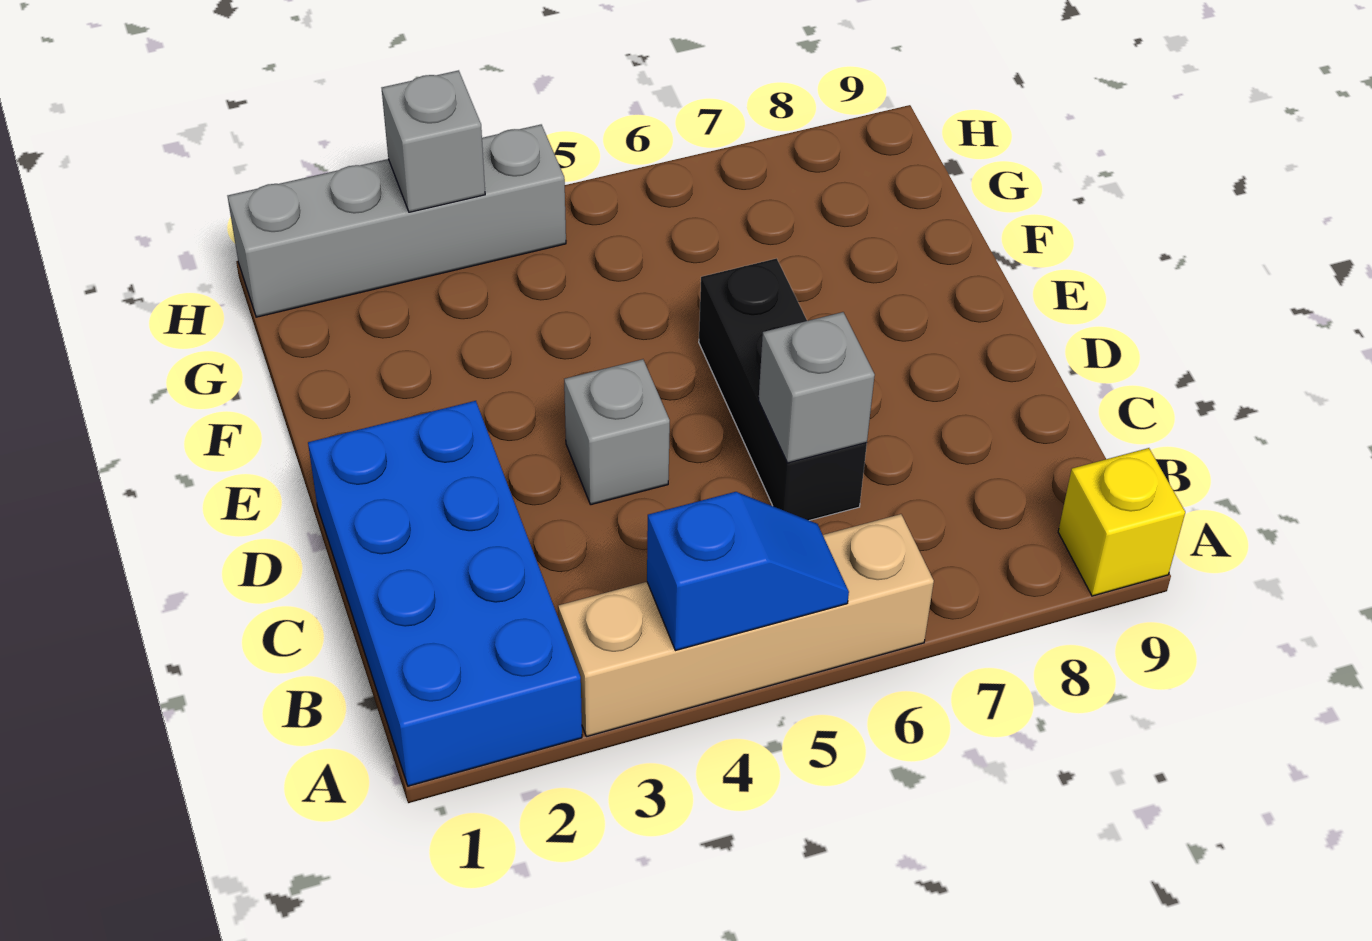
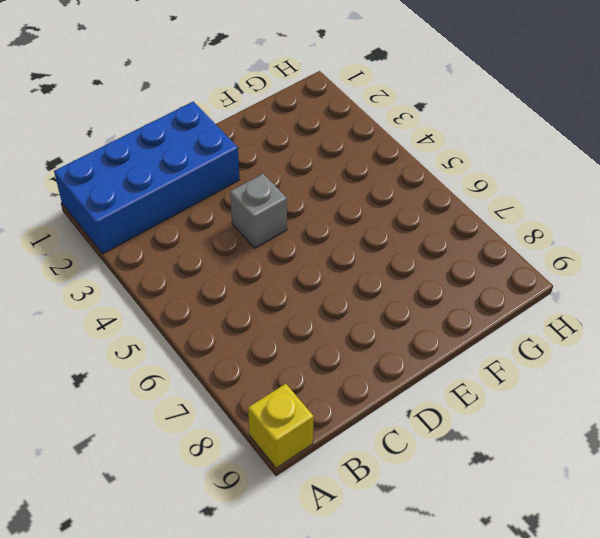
none -> tan brick A3:A6 level 1
none -> black brick C6:E6 level 1

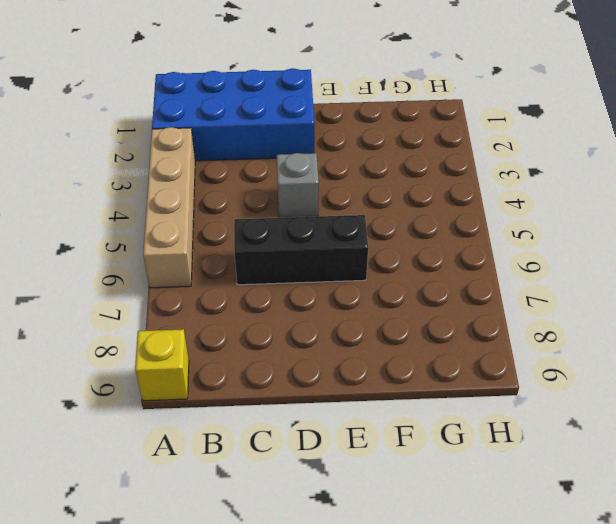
none -> grey brick H1:H4 level 1
none -> blue slope A4:A5 level 2 top 4

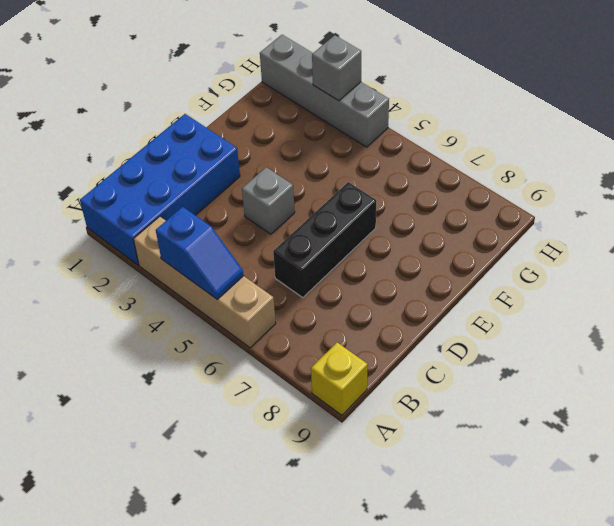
none -> grey brick C6 level 2

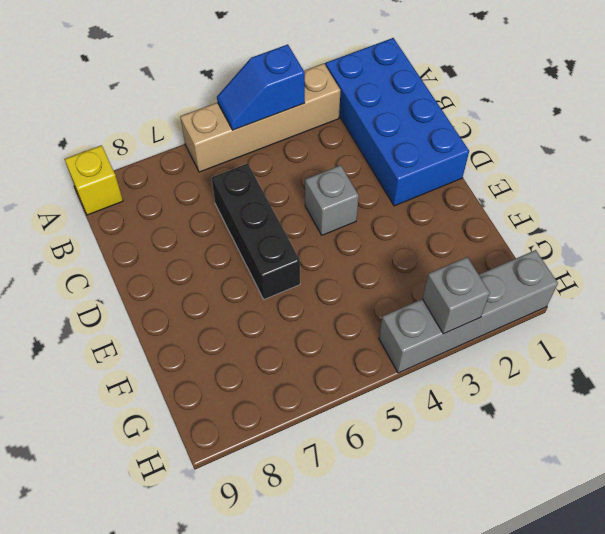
none -> grey brick C6 level 2

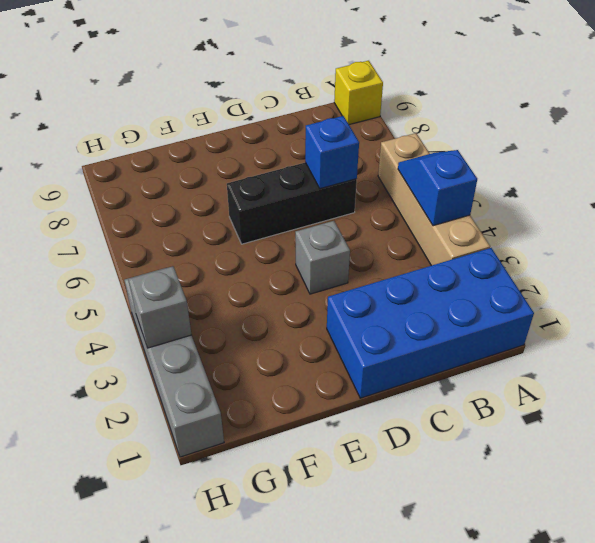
blue brick C6 level 2 -> grey brick C6 level 2

